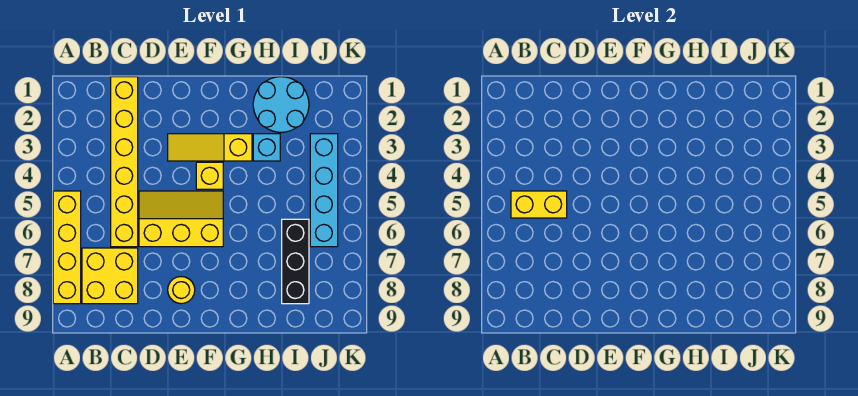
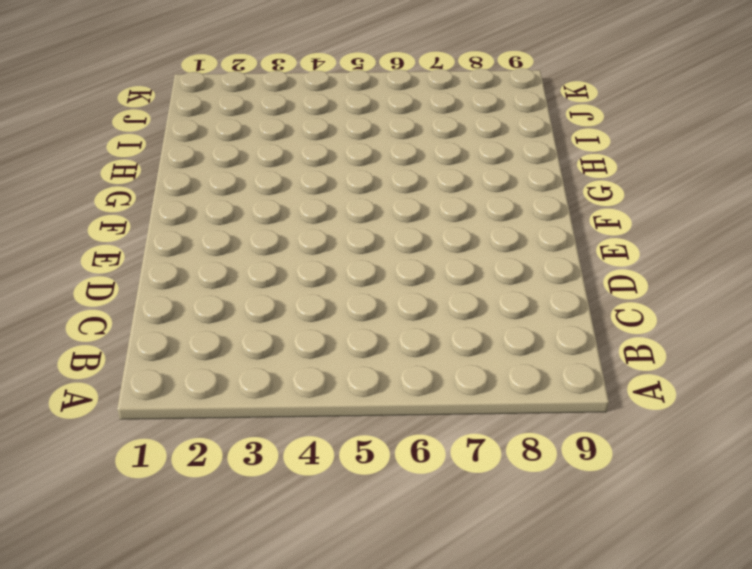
none -> yellow brick A5:A8 level 1
none -> yellow brick B7:C8 level 1
none -> yellow brick C1:C6 level 1

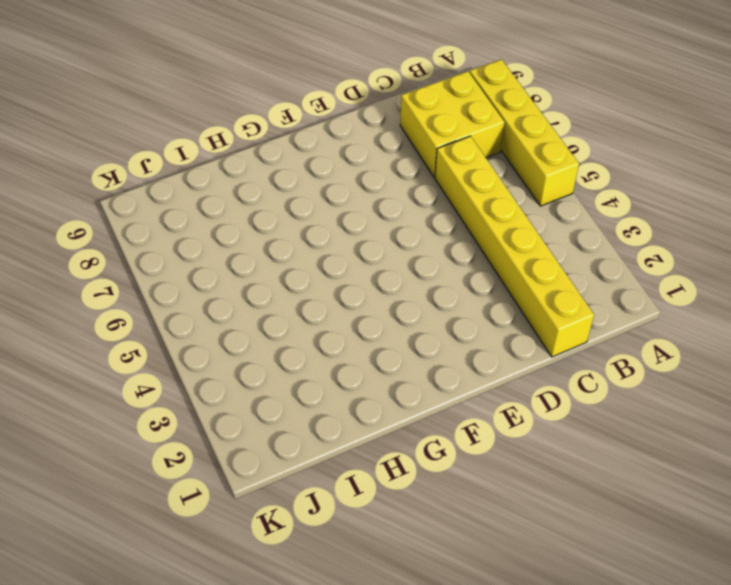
none -> yellow slope D5:F6 level 1 top 6
none -> yellow slope E3:G3 level 1 top G
none -> yellow round brick E8 level 1

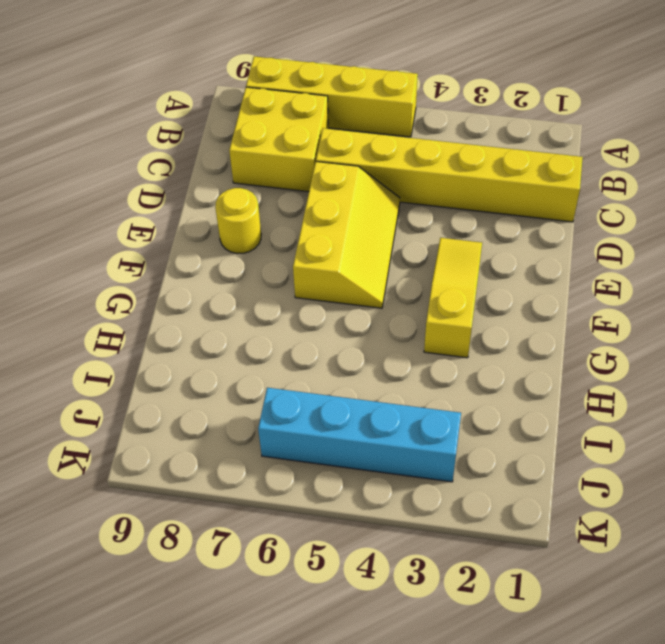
none -> yellow brick F4 level 1
none -> cyan round brick H1:I2 level 1
none -> cyan brick H3 level 1

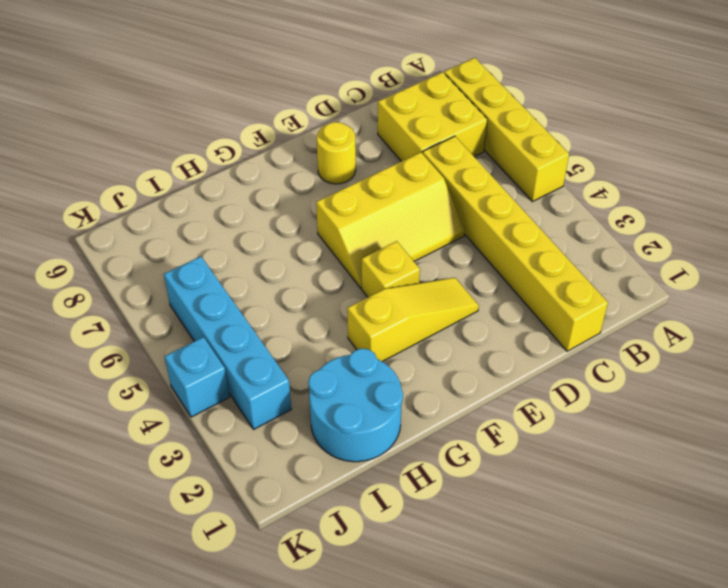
cyan brick K4 level 1 -> cyan brick H3 level 1
none -> black brick I6:I8 level 1
none -> yellow brick B5:C5 level 2

